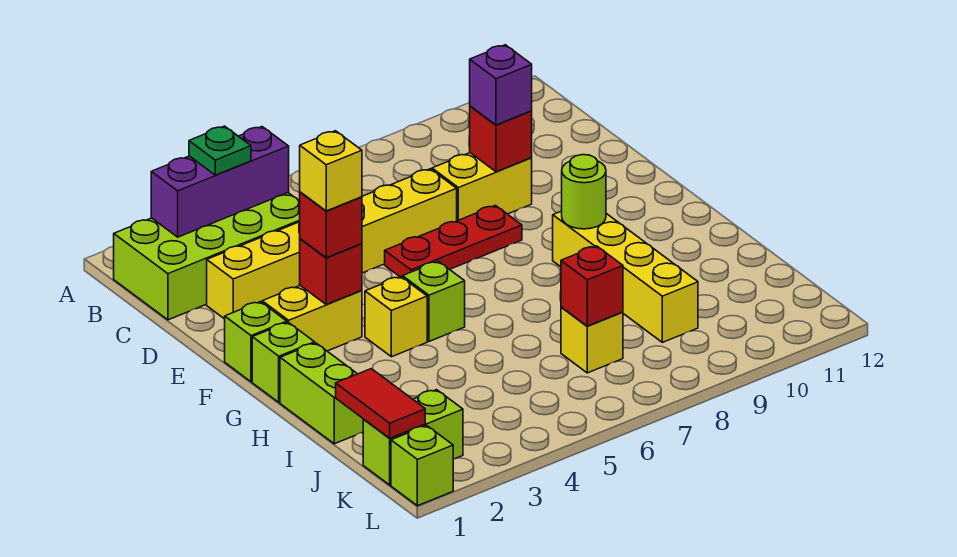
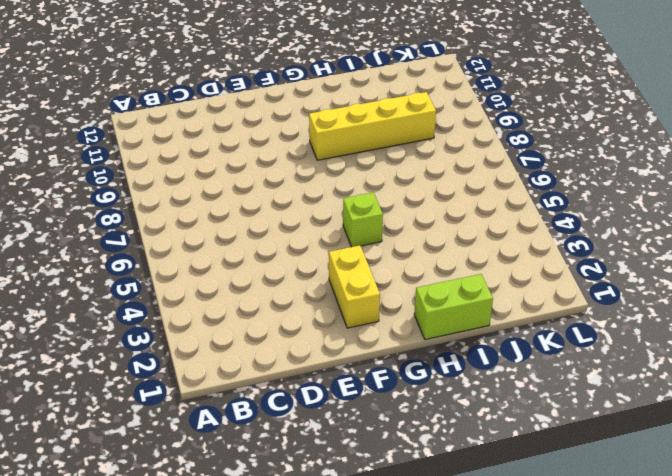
none -> lime brick B1:C4 level 1
none -> yellow brick D2:D7 level 1
none -> yellow brick D8:D9 level 1

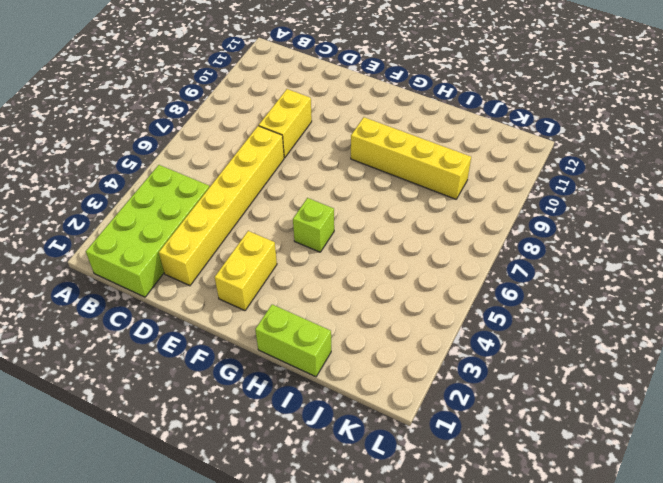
none -> red plate E6:E8 level 1
none -> lime brick F1 level 1
none -> lime brick G1 level 1

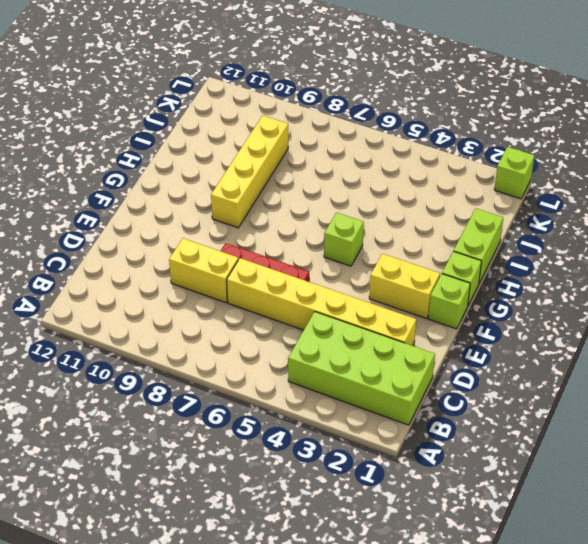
none -> yellow brick G4 level 1
none -> yellow brick J7 level 1
none -> lime brick K1:K2 level 1

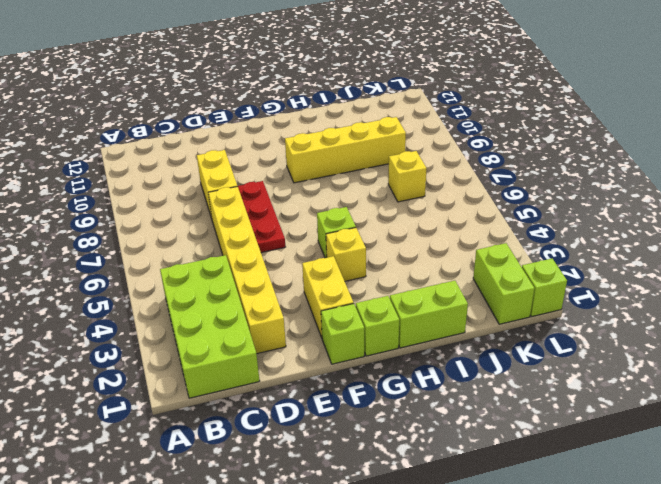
none -> purple brick B2:B4 level 2
none -> red brick D9 level 2
none -> red brick F3 level 2

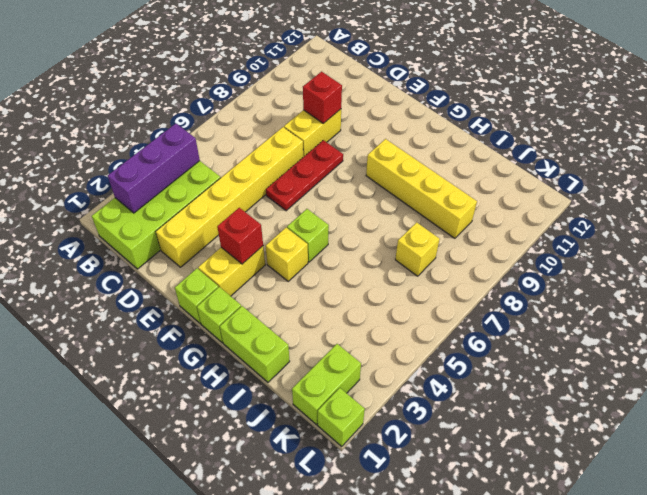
none -> lime round brick G9 level 2
none -> red tile J1:K1 level 2
none -> red brick J7 level 2

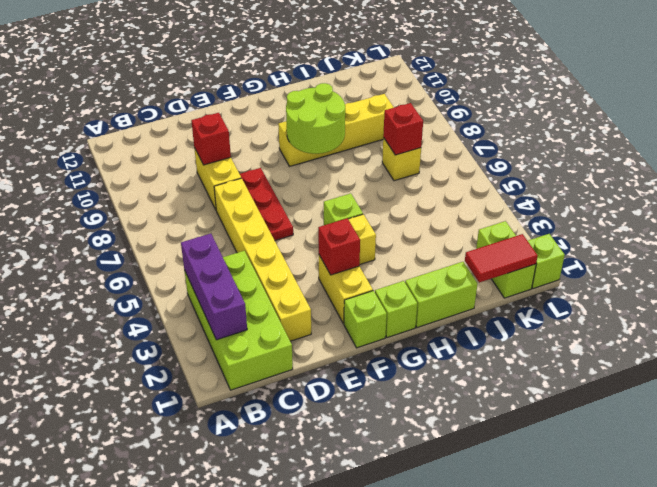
lime round brick G8:H9 level 2 -> lime round brick G9 level 2
none -> green plate B3 level 3
none -> purple brick D9 level 3
none -> red brick F3 level 3

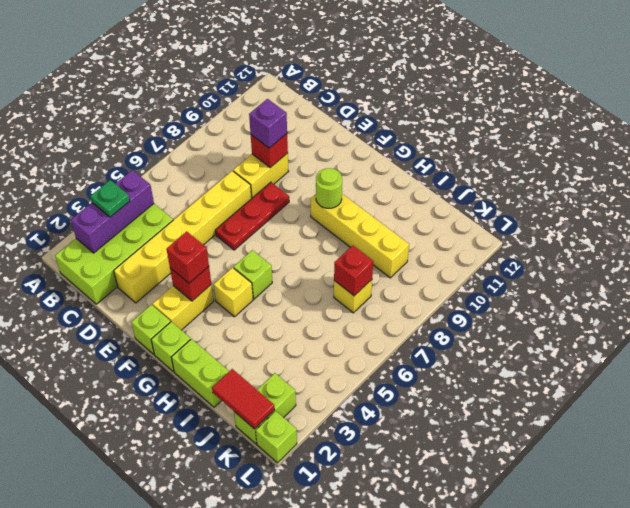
none -> yellow brick F3 level 4

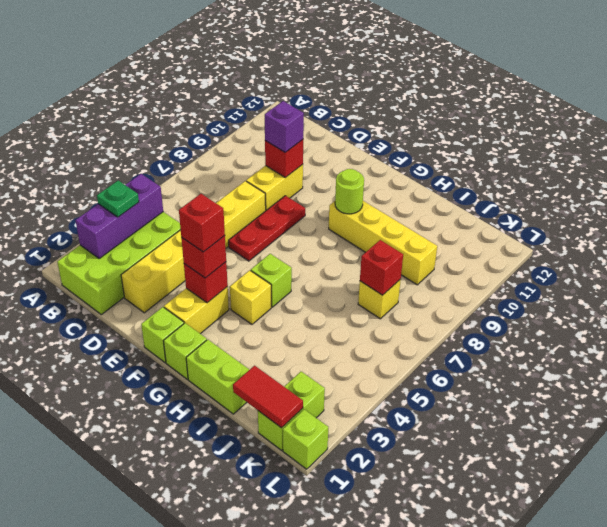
red brick F3 level 4 -> yellow brick F3 level 4

